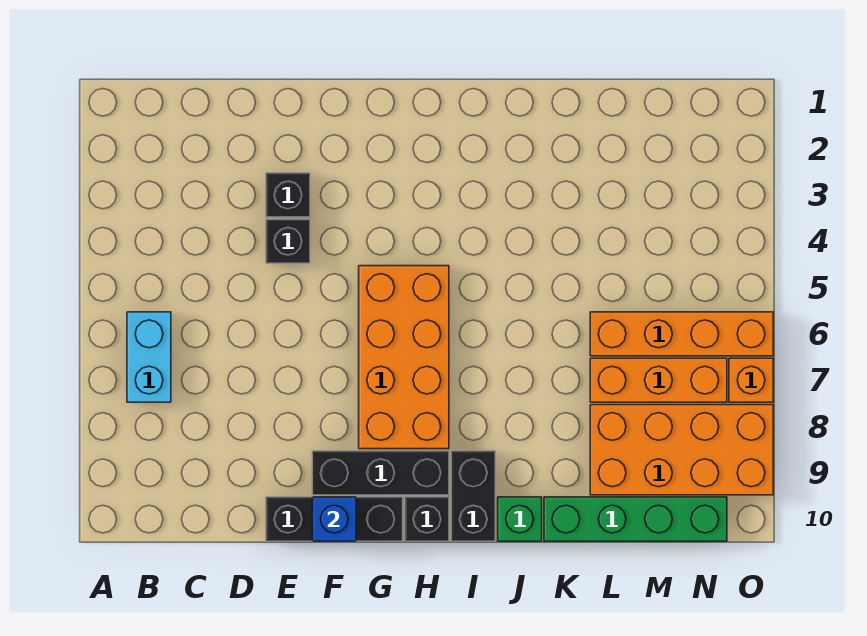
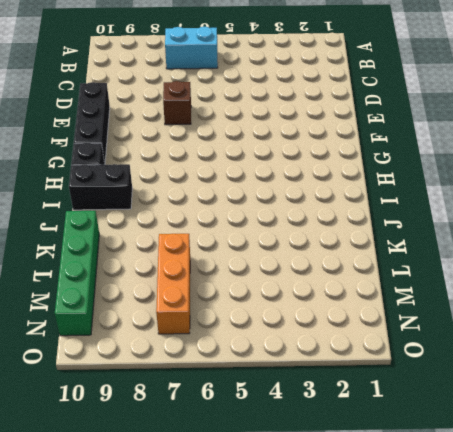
brown brick E7 level 1 -> none
none -> black brick E3 level 1
none -> black brick E4 level 1
none -> black brick F9:H9 level 1

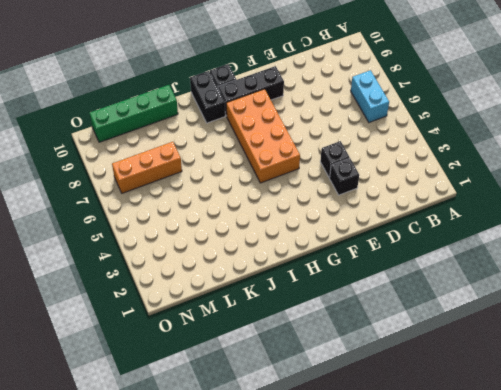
none -> black brick E10:G10 level 1
none -> green brick J10 level 1
none -> orange brick L6:O6 level 1

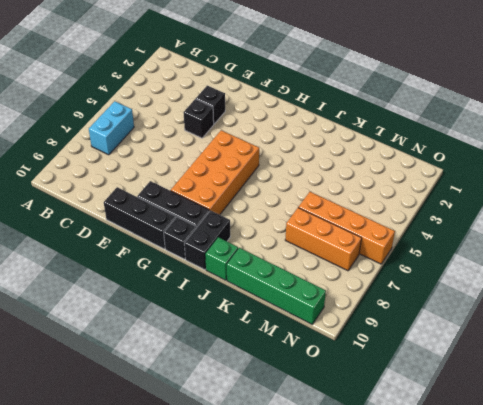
none -> orange brick L8:O9 level 1
none -> orange brick O7 level 1
none -> blue brick F10 level 2

